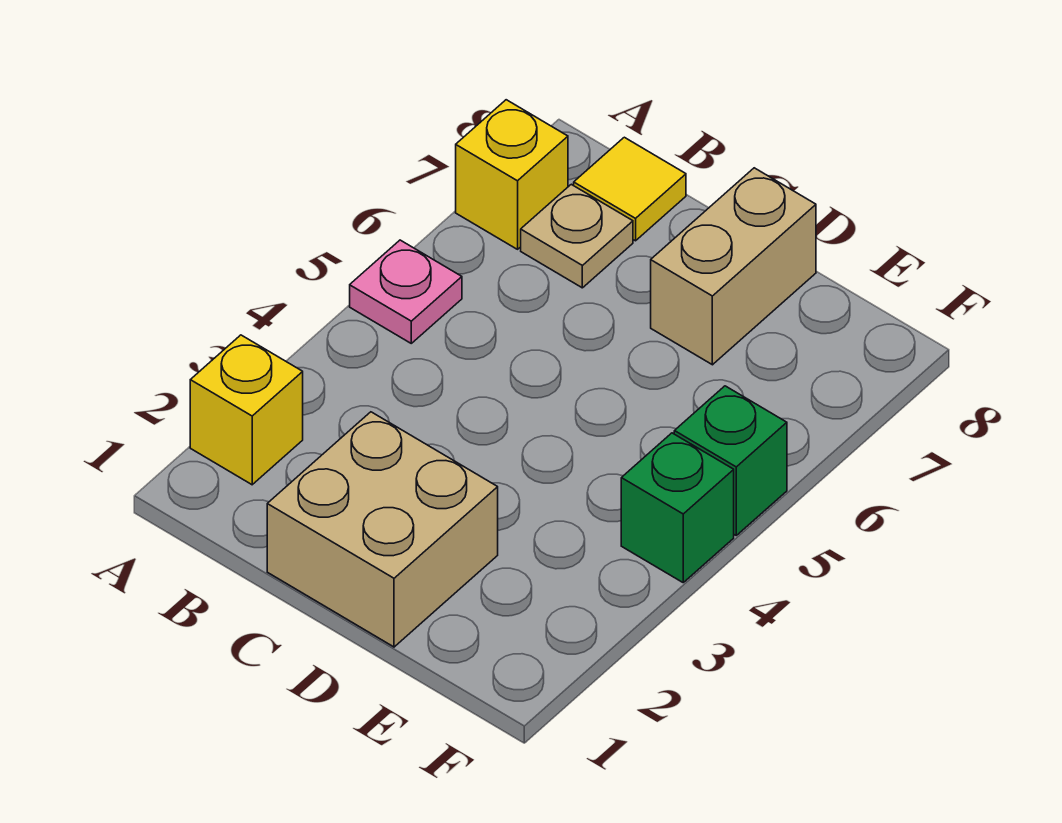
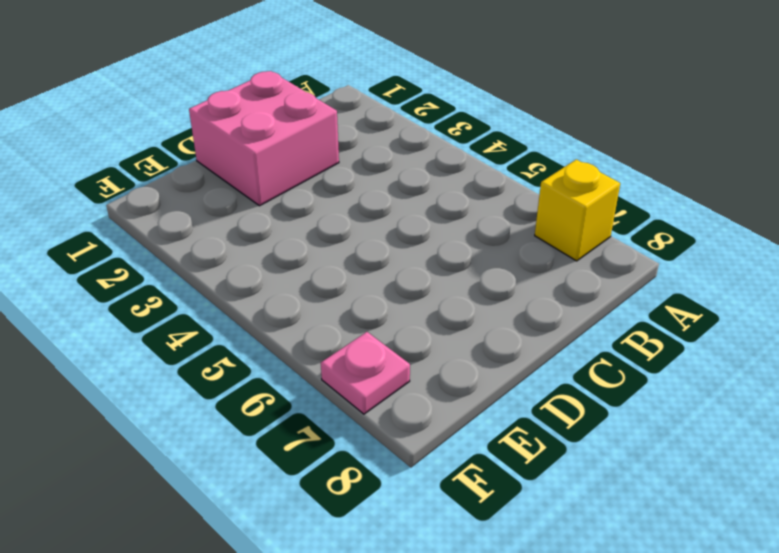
pink brick C1:D2 level 1 -> tan brick C1:D2 level 1
pink plate F7 level 1 -> pink plate A5 level 1
none -> yellow brick A2 level 1
none -> tan plate B7 level 1

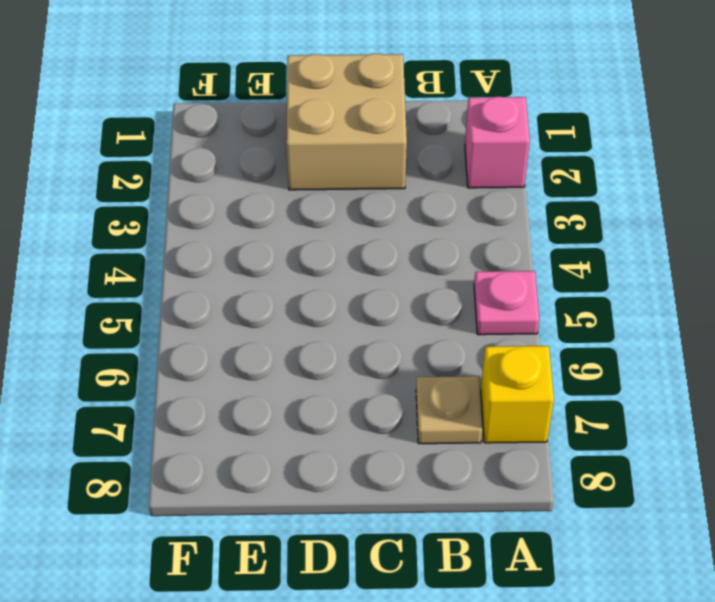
pink brick A2 level 1 -> yellow brick A2 level 1
none -> yellow tile B8 level 1
none -> tan brick D7:D8 level 1

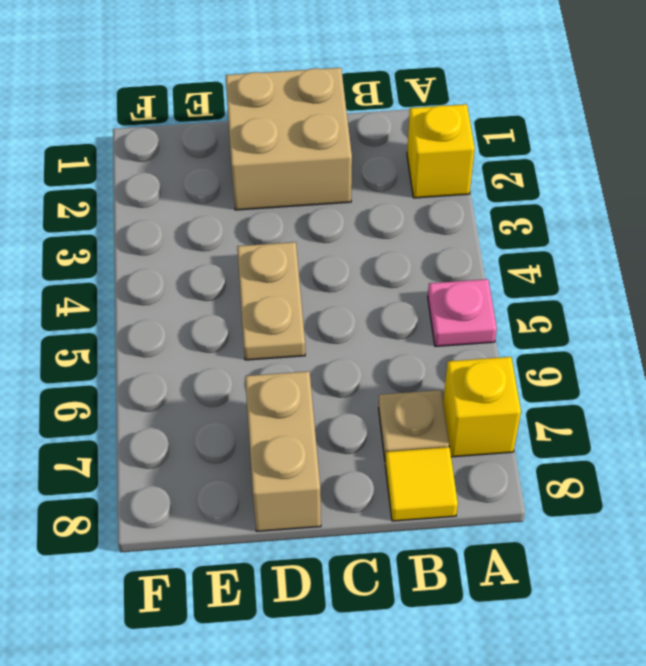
tan plate D4:D5 level 1 -> none
none -> green brick F4 level 1
none -> green brick F5 level 1

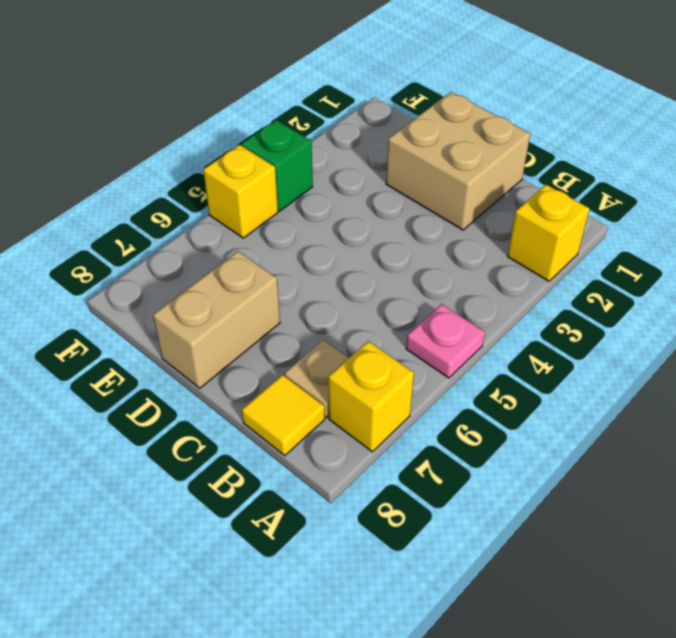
yellow brick F5 level 1 -> green brick F5 level 1

